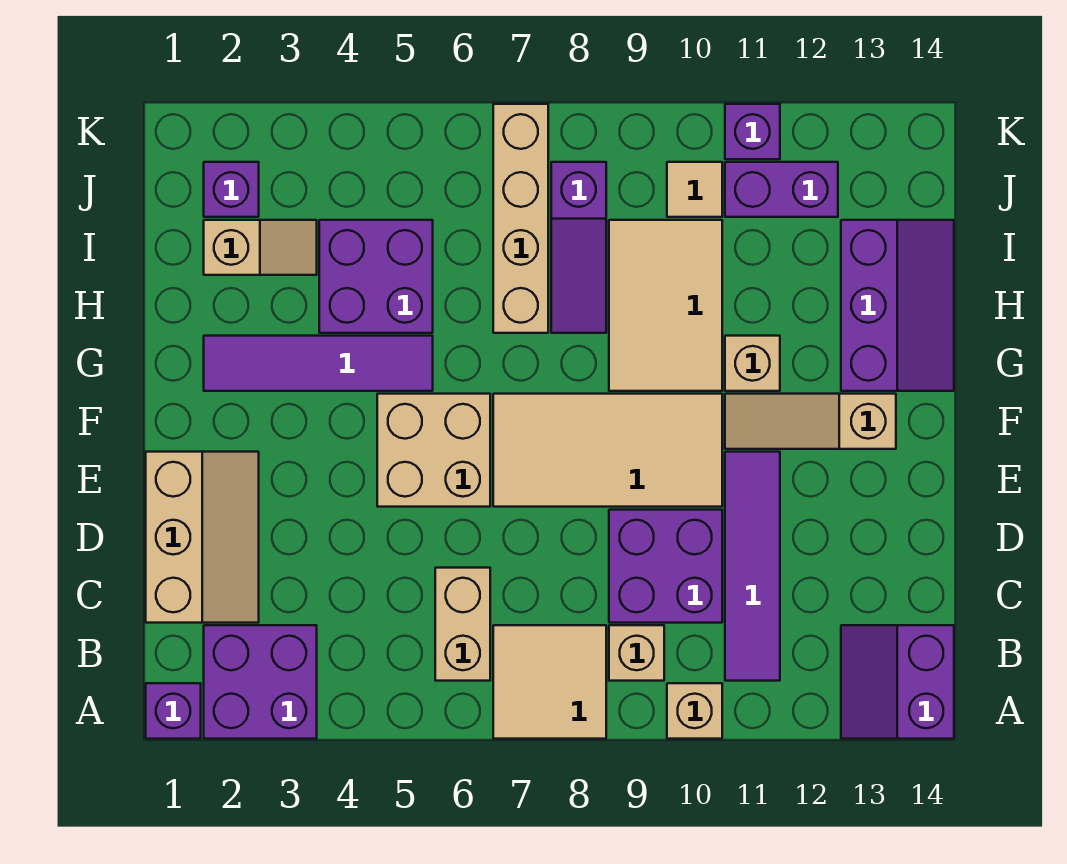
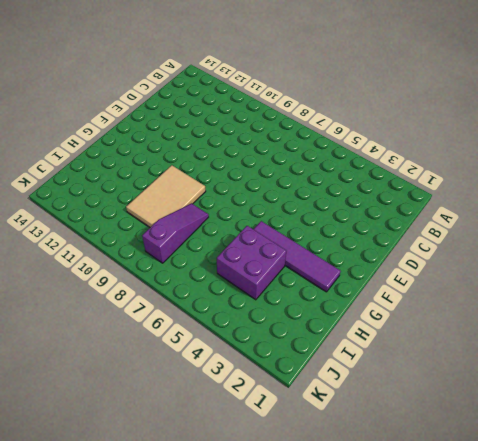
none -> purple brick A1 level 1
none -> purple brick A2:B3 level 1
none -> tan tile A7:B8 level 1

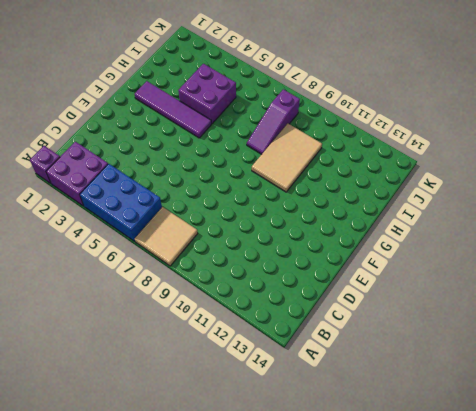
blue brick A4:B6 level 1 -> tan brick B6:C6 level 1
none -> tan brick A10 level 1
none -> purple slope A13:B14 level 1 top 14
none -> tan brick B9 level 1

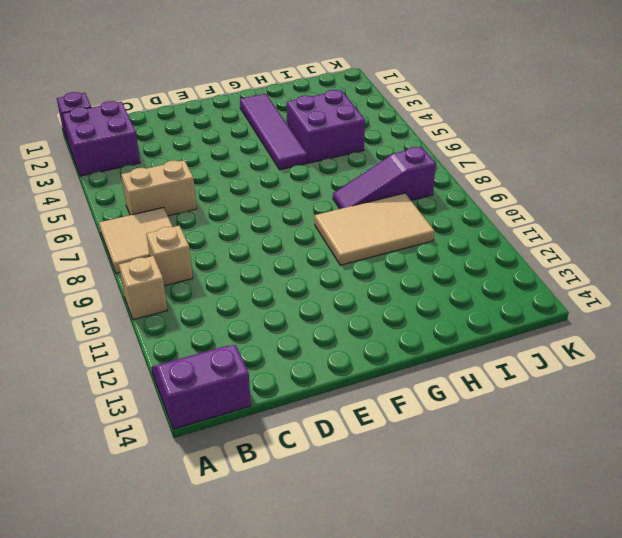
none -> purple tile B11:E11 level 1
none -> tan slope C1:E2 level 1 top 1
none -> purple brick C9:D10 level 1

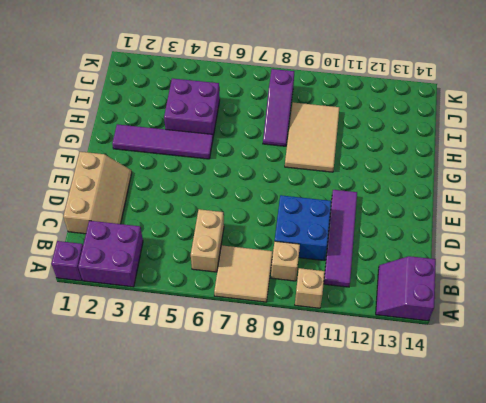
blue brick C9:D10 level 1 -> purple brick C9:D10 level 1
none -> tan brick E5:F6 level 1
none -> tan tile E7:F10 level 1
none -> tan slope F11:F13 level 1 top 13

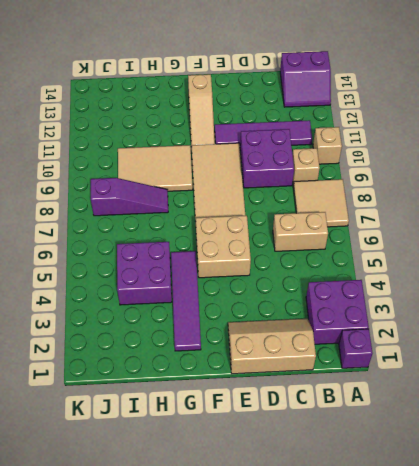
none -> tan brick G11 level 1
none -> purple slope G13:I14 level 1 top 13
none -> tan brick H7:K7 level 1

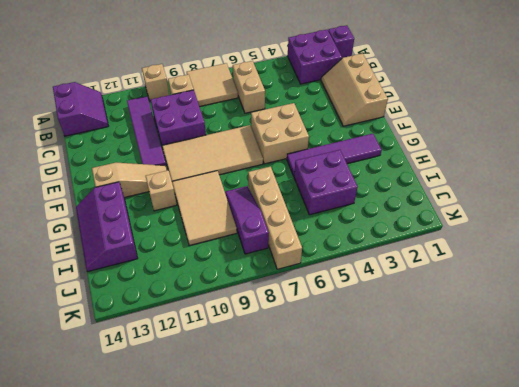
none -> tan slope I2:I3 level 1 top 2
none -> purple brick J2 level 1
none -> tan tile J10 level 1

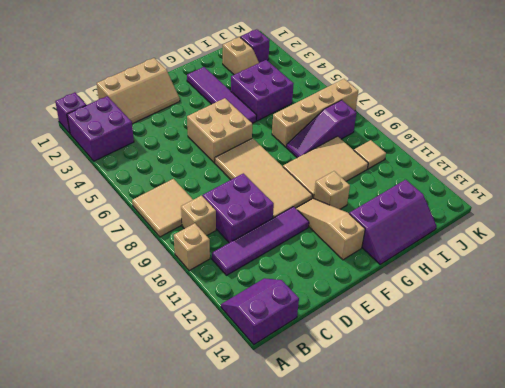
none -> tan brick B6:C6 level 1
none -> purple brick J11:J12 level 1
none -> purple brick K11 level 1

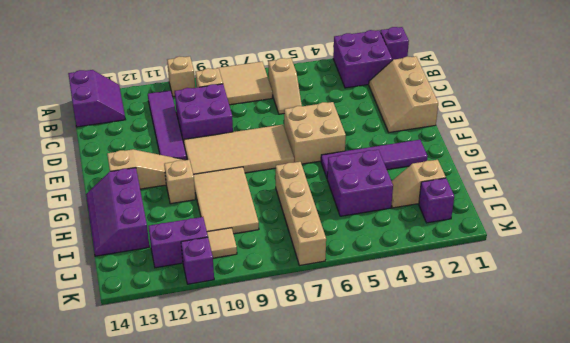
tan slope B6:C6 level 1 top B -> tan brick B6:C6 level 1
none -> purple slope H8:J8 level 1 top J

